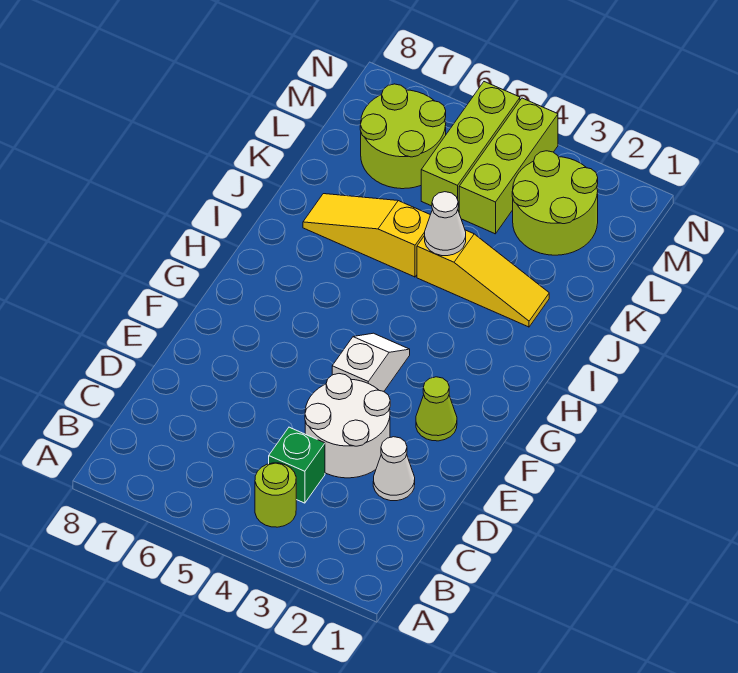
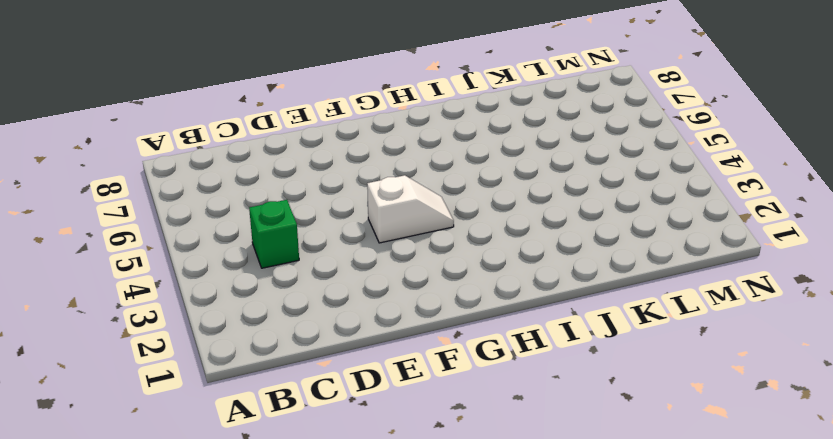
none -> lime round brick B4 level 1
none -> white cone D2 level 1
none -> white round brick D3:E4 level 1

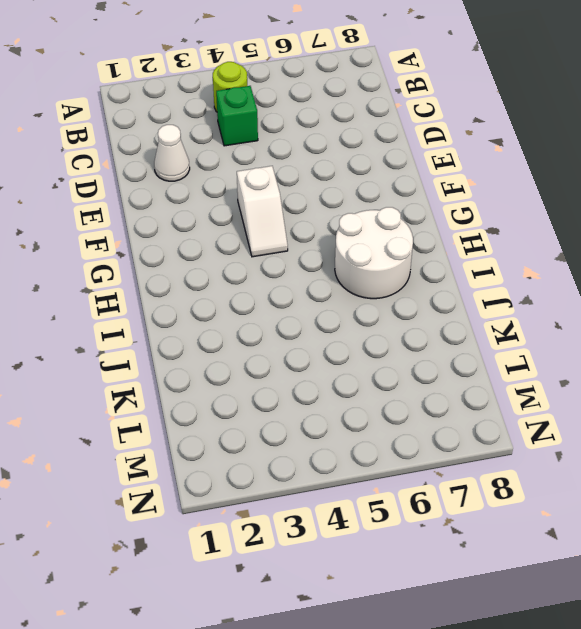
white round brick H6:I7 level 1 -> white round brick D3:E4 level 1
none -> lime cone F2 level 1
none -> yellow slope J2:J4 level 1 top 4
none -> yellow slope J5:J7 level 1 top 5

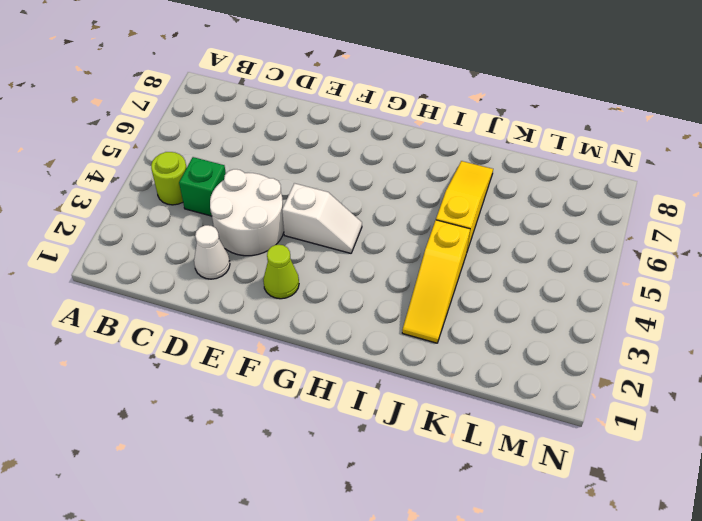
none -> lime round brick L2:M3 level 1
none -> lime brick L4:N4 level 1
none -> lime brick L5:N5 level 1

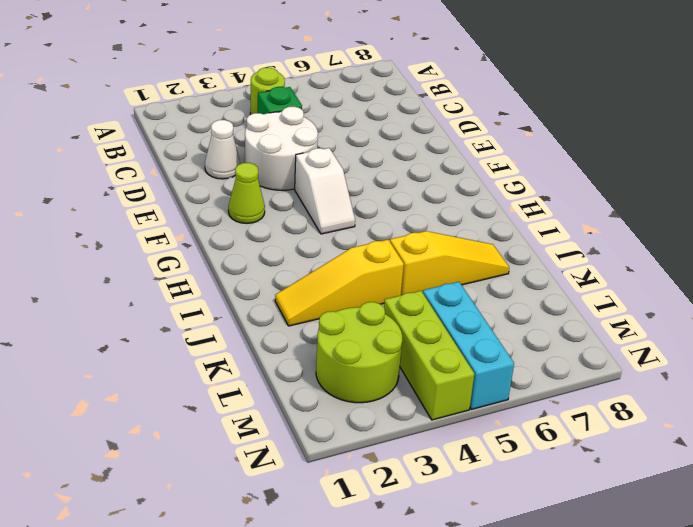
cyan brick L5:N5 level 1 -> lime brick L5:N5 level 1
none -> lime round brick L6:M7 level 1
none -> white cone J4 level 2

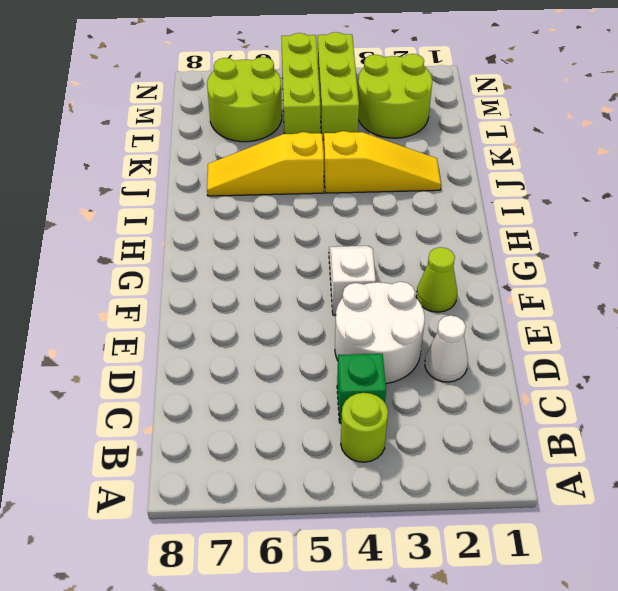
none -> white cone J4 level 2

